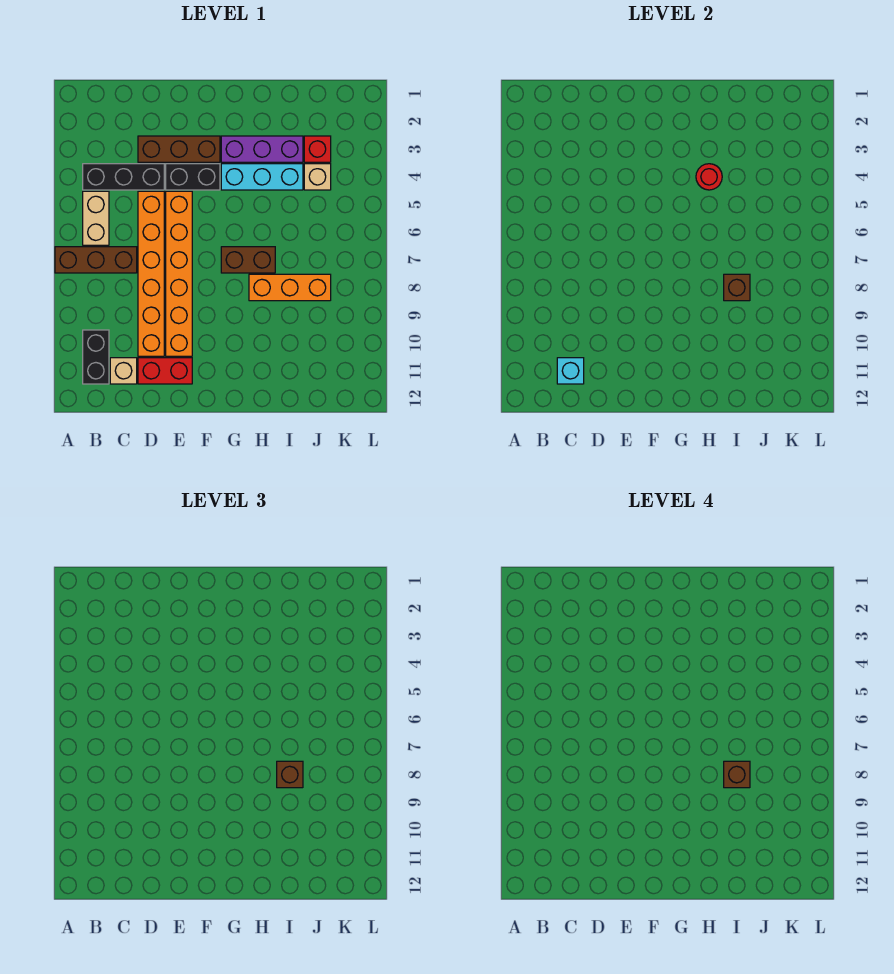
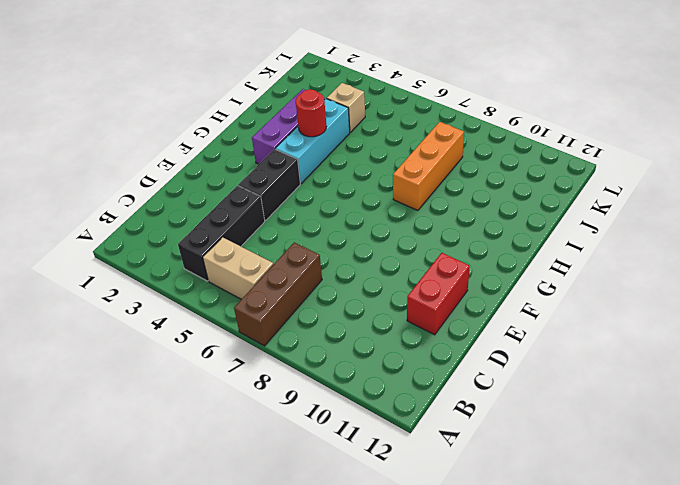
none -> black brick B10:B11 level 1
none -> tan brick C11 level 1
none -> brown brick D3:F3 level 1

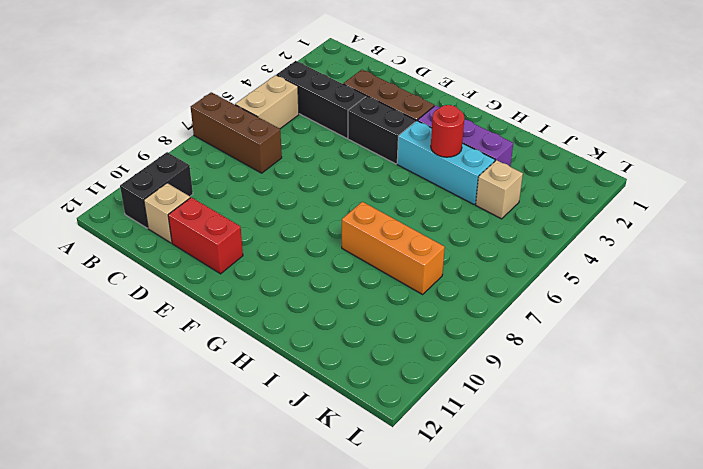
none -> orange brick D5:D10 level 1
none -> orange brick E5:E10 level 1
none -> brown brick G7:H7 level 1

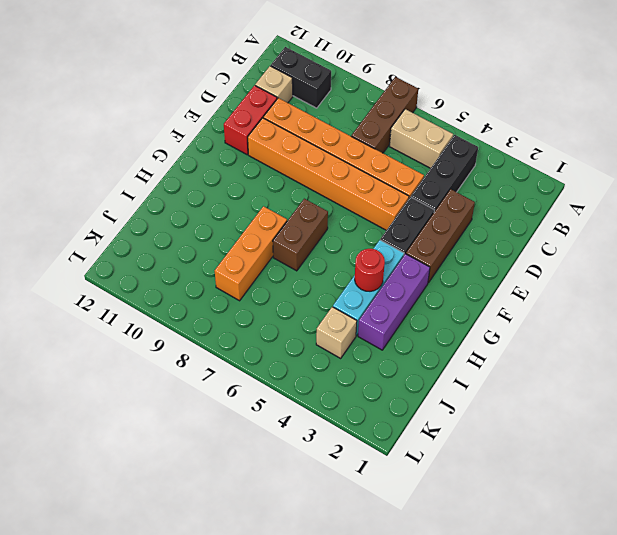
none -> red brick J3 level 1
none -> cyan brick C11 level 2
none -> brown brick I8 level 2

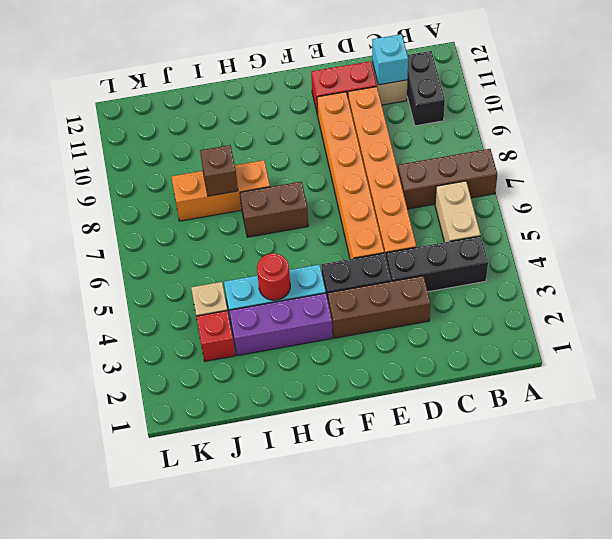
none -> brown brick I8 level 3
none -> brown brick I8 level 4

